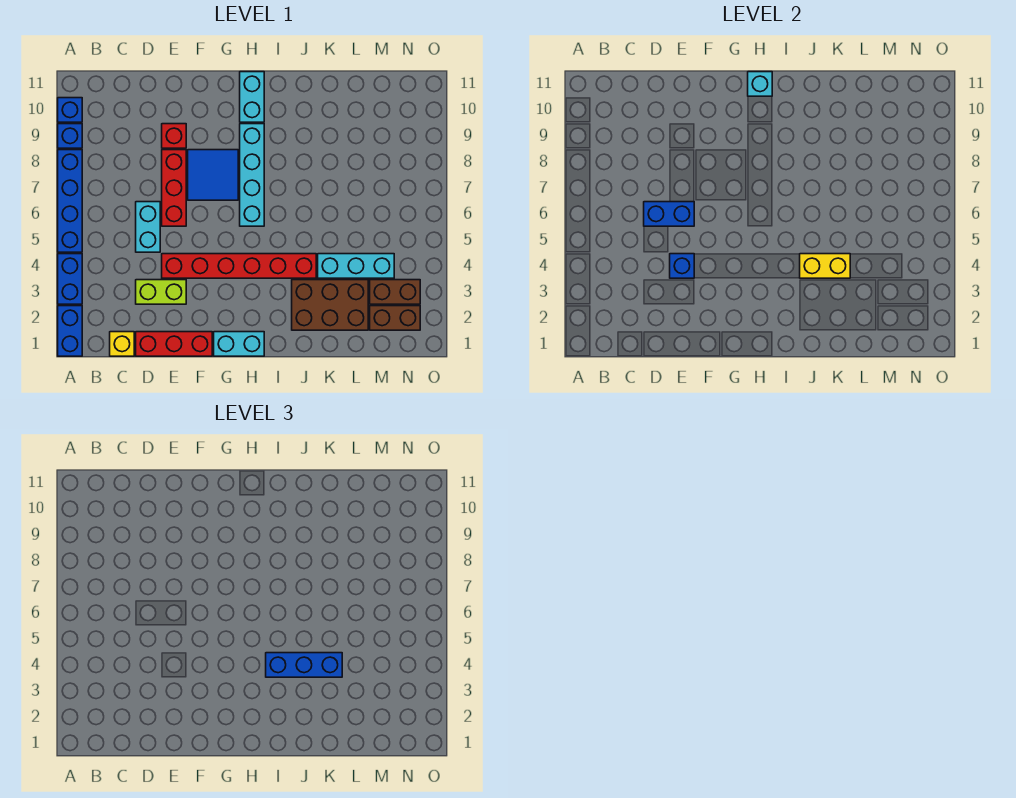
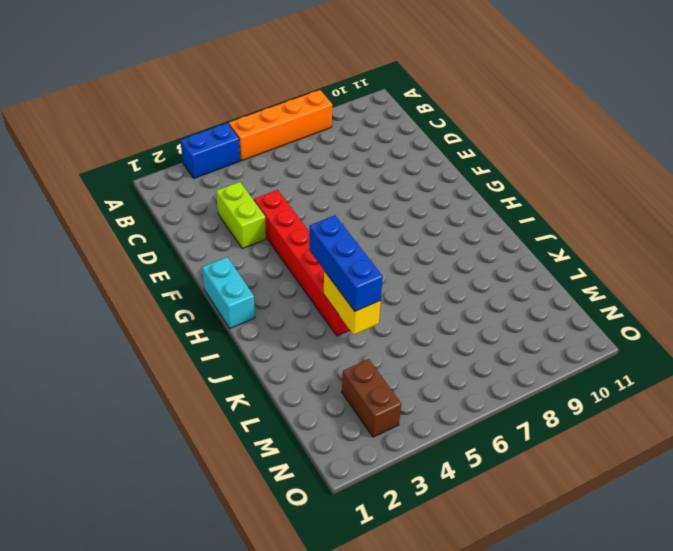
orange brick A5:A8 level 1 -> blue brick A5:A8 level 1
none -> blue brick A1:A2 level 1
none -> blue brick A9 level 1
none -> blue brick A10 level 1

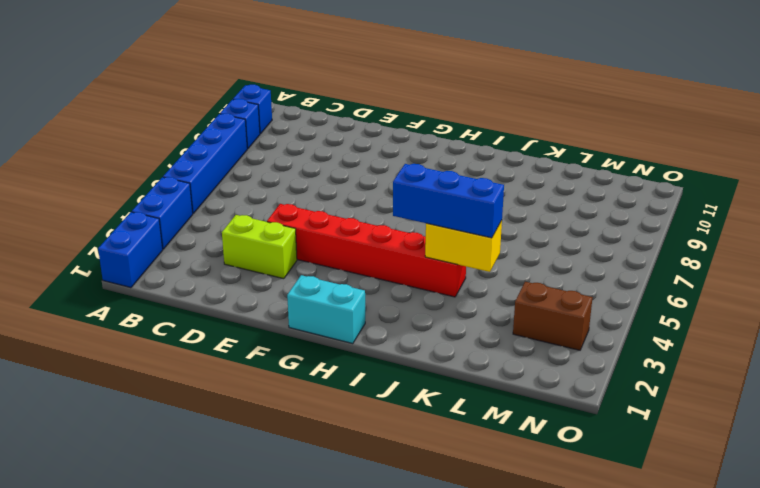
none -> yellow brick C1 level 1
none -> red brick D1:F1 level 1
none -> cyan brick D5:D6 level 1

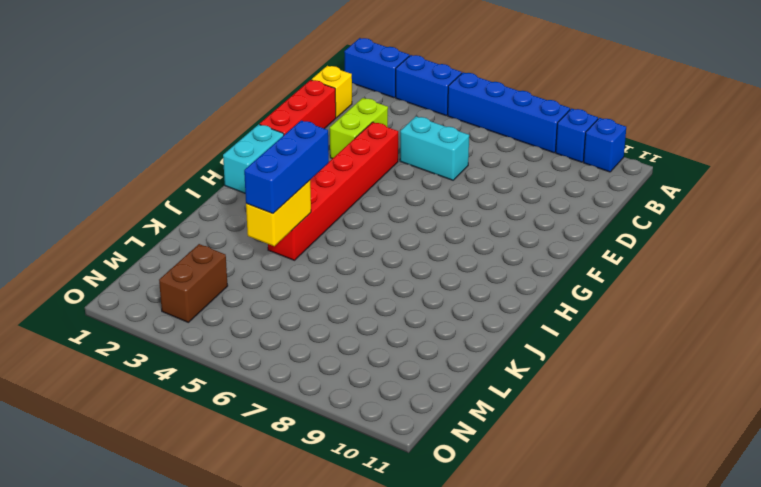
none -> red brick E6:E8 level 1
none -> red brick E9 level 1
none -> blue tile F7:G8 level 1

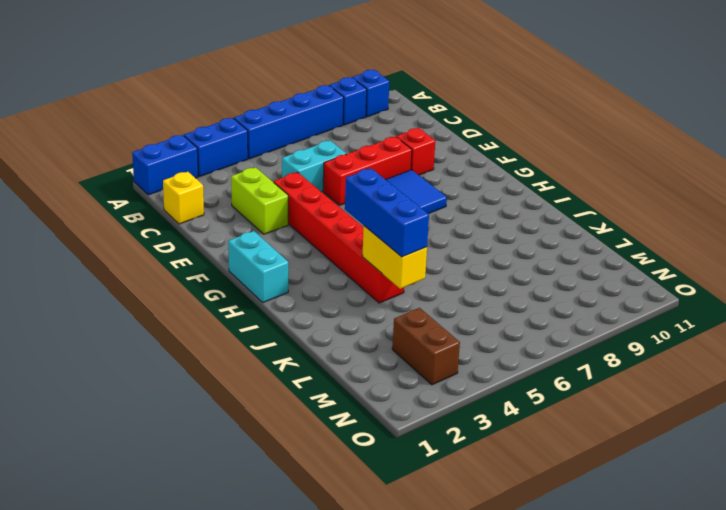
none -> red brick D1:F1 level 1
none -> cyan brick H6:H9 level 1
none -> cyan brick H10:H11 level 1

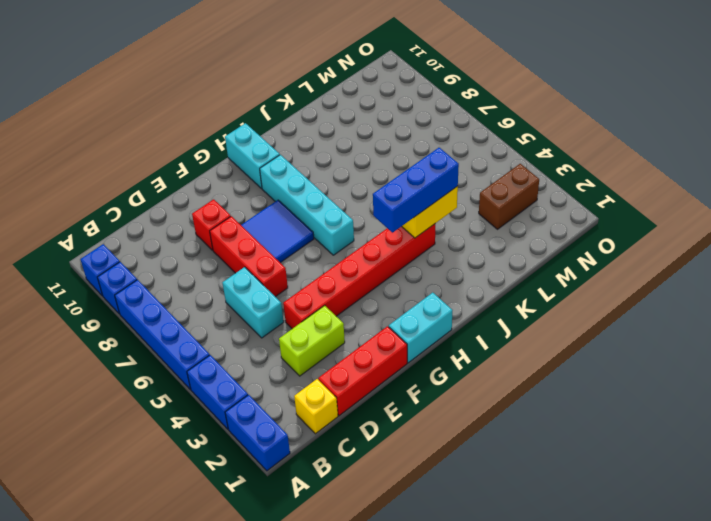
none -> brown brick J2:L3 level 1
none -> cyan brick K4:M4 level 1
none -> brown brick M2:N2 level 1

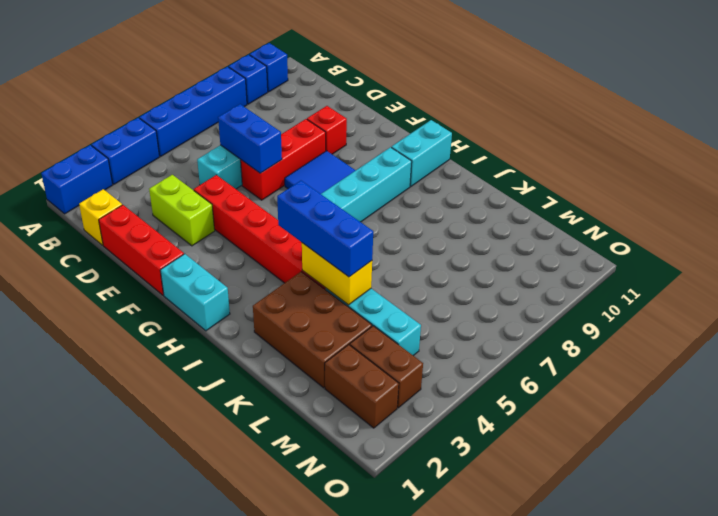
none -> blue brick E4 level 2
none -> cyan brick H11 level 2

